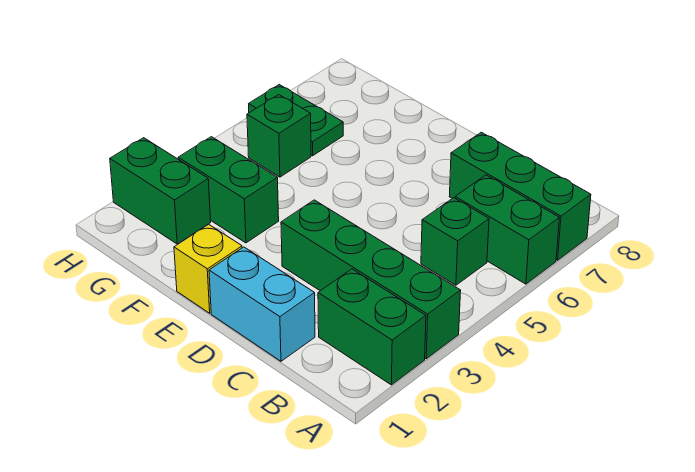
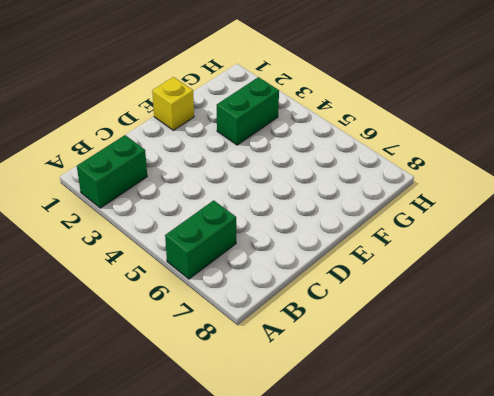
none -> green brick A3:D3 level 1
none -> green brick A7:C7 level 1

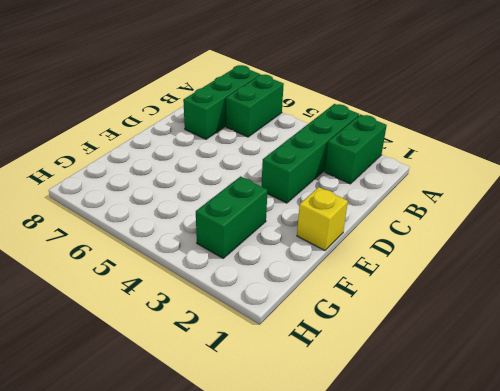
none -> green brick B5 level 1
none -> cyan brick C1:D1 level 1

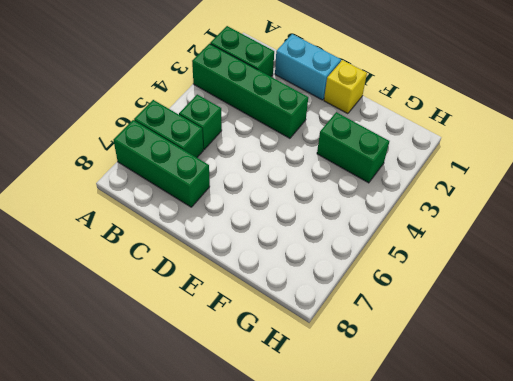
none -> green brick G2:H2 level 1
none -> green brick G5 level 1

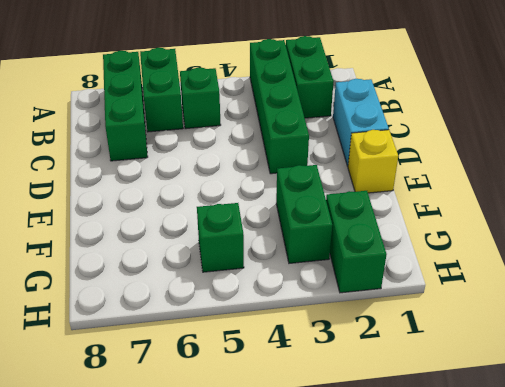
none -> green plate G6:H6 level 1

